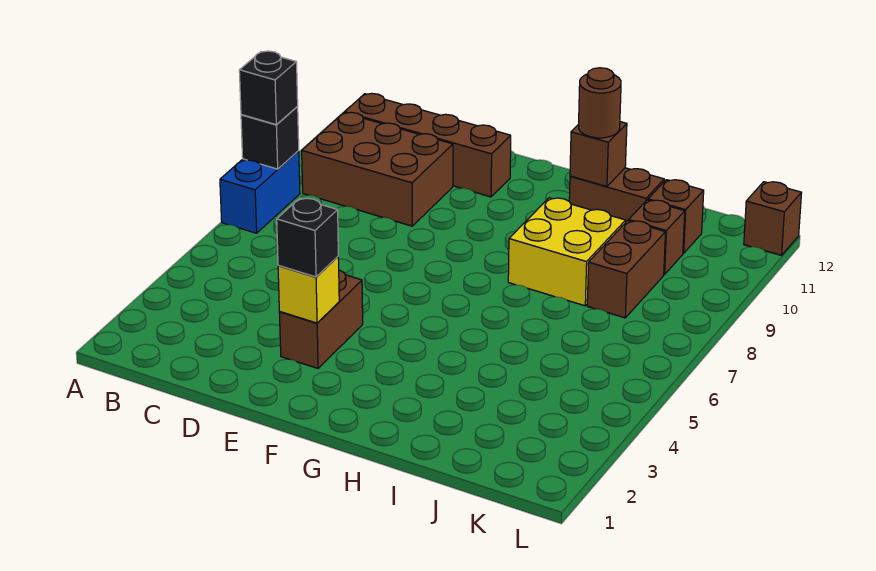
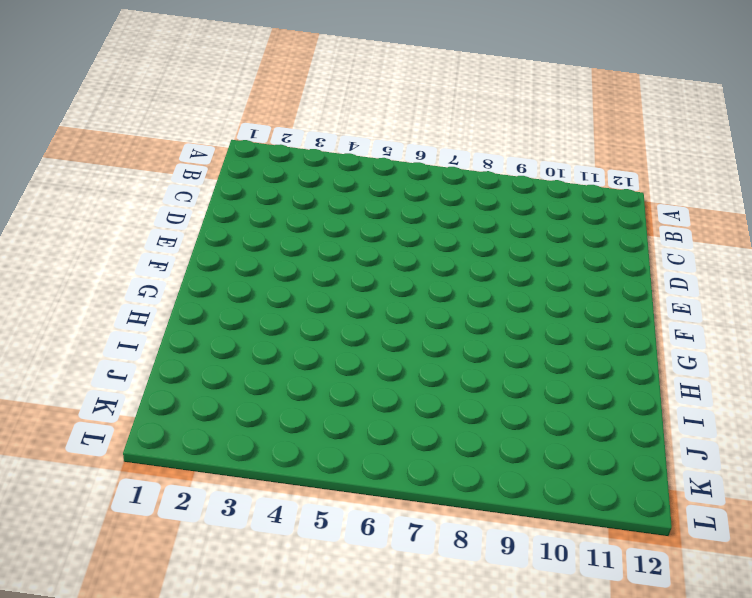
none -> blue brick A7:A8 level 1
none -> brown brick B9:D10 level 1
none -> brown brick B11:E11 level 1

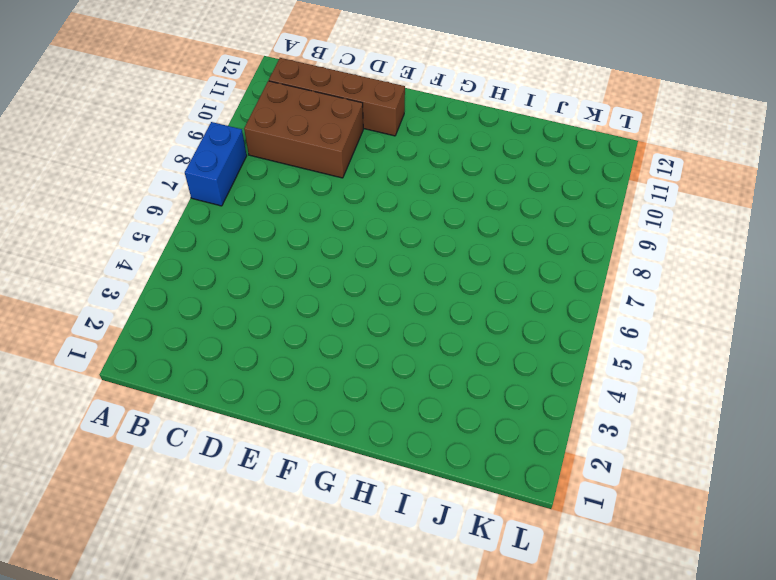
none -> brown brick E3:E4 level 1
none -> yellow brick H8:I9 level 1
none -> brown brick H11:I11 level 1

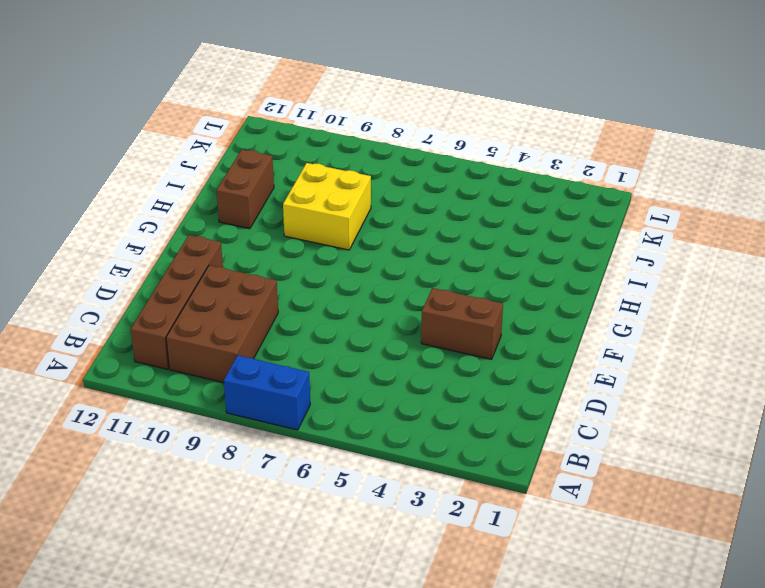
none -> brown brick J8:J9 level 1
none -> brown brick J10 level 1
none -> brown brick J11 level 1

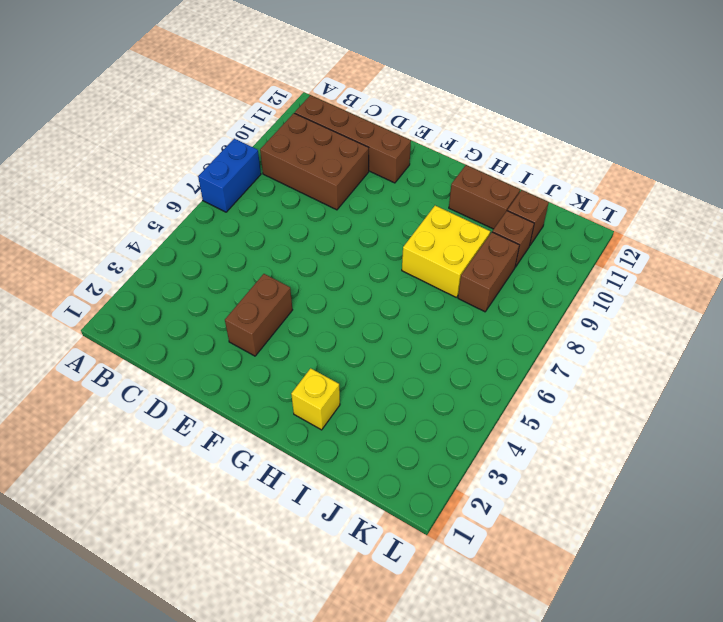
yellow brick H2 level 1 -> yellow brick E3 level 2
none -> brown brick L12 level 1
none -> black brick A8 level 2
none -> brown brick H11 level 2

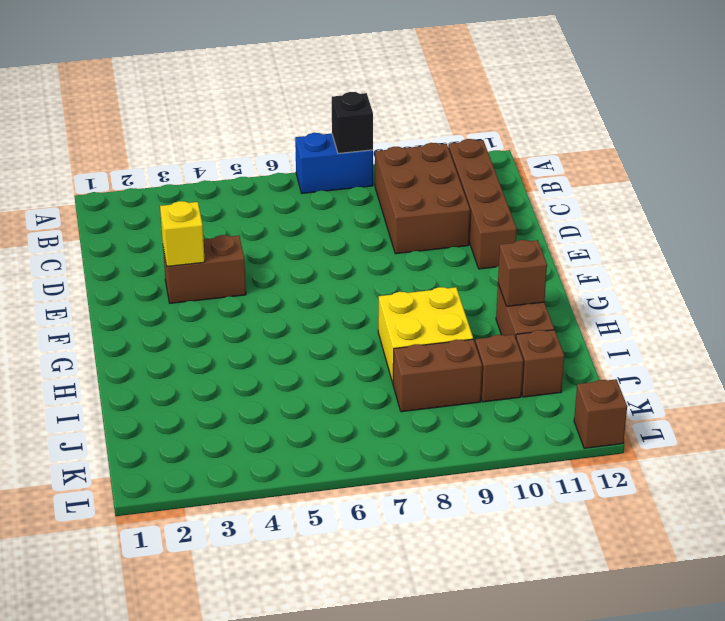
none -> black brick A8 level 3
none -> black brick E3 level 3
none -> brown round brick H11 level 3

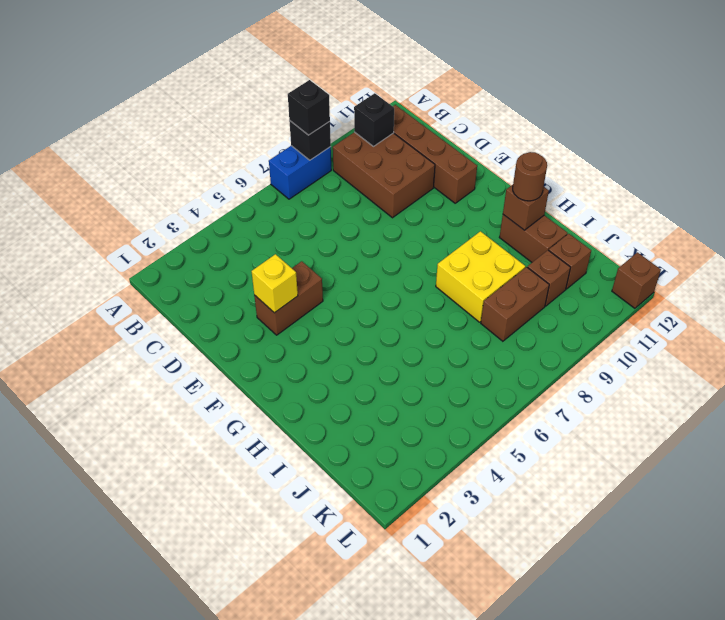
black brick B10 level 2 -> black brick E3 level 3

